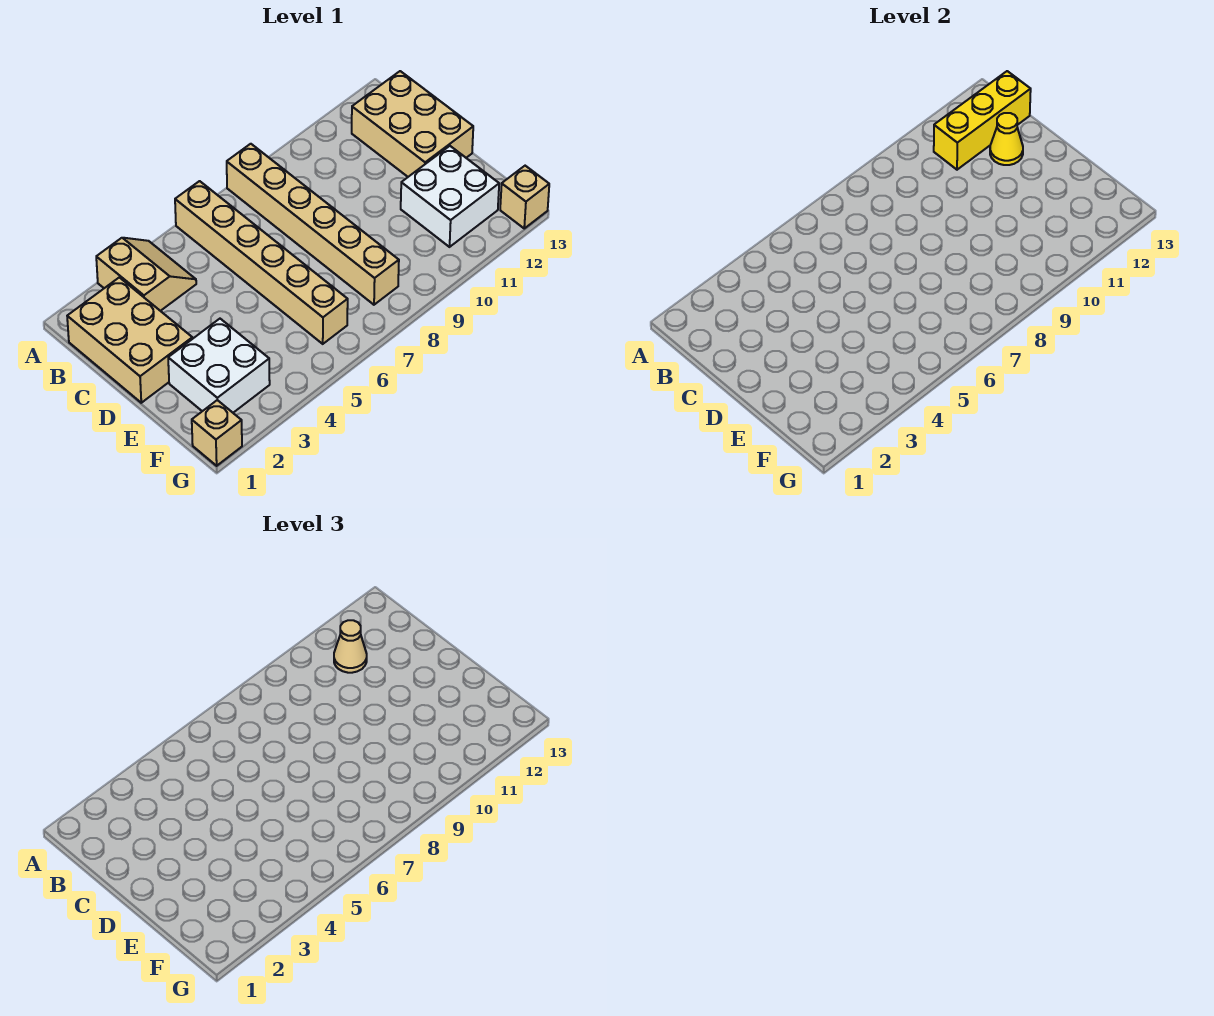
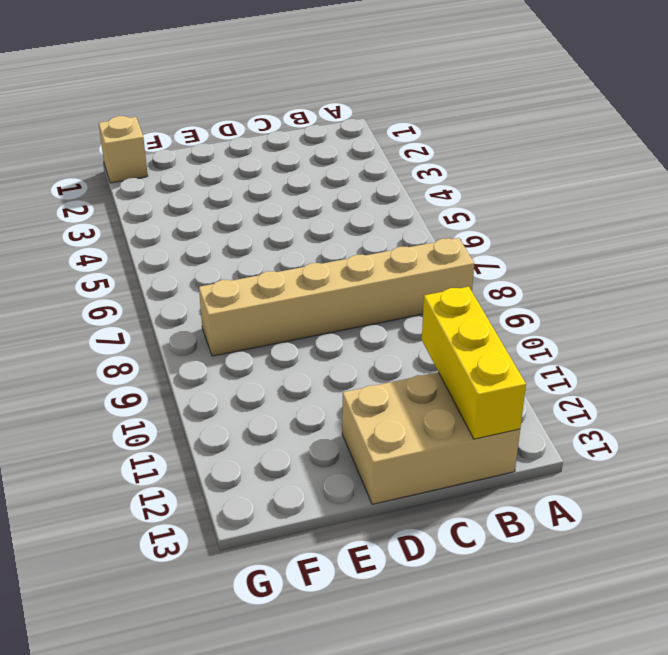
none -> tan slope A3:B4 level 1 top 3
none -> tan brick A6:F6 level 1
none -> tan brick B1:D2 level 1

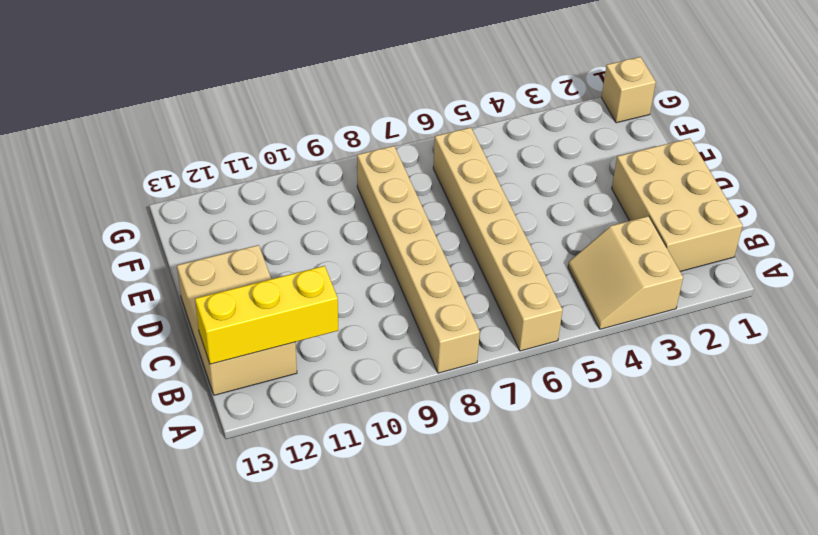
none -> white brick E2:F3 level 1
none -> white brick E11:F12 level 1
none -> tan brick G13 level 1

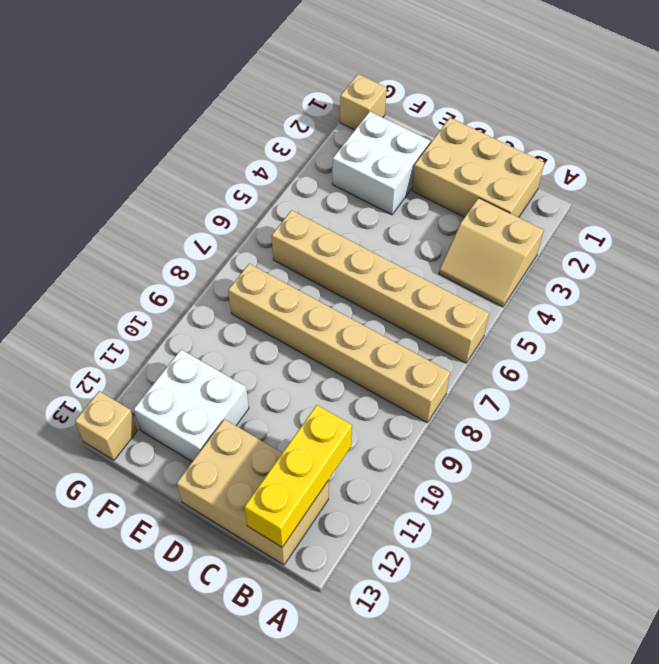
none -> yellow cone C12 level 2
none -> tan cone B11 level 3

